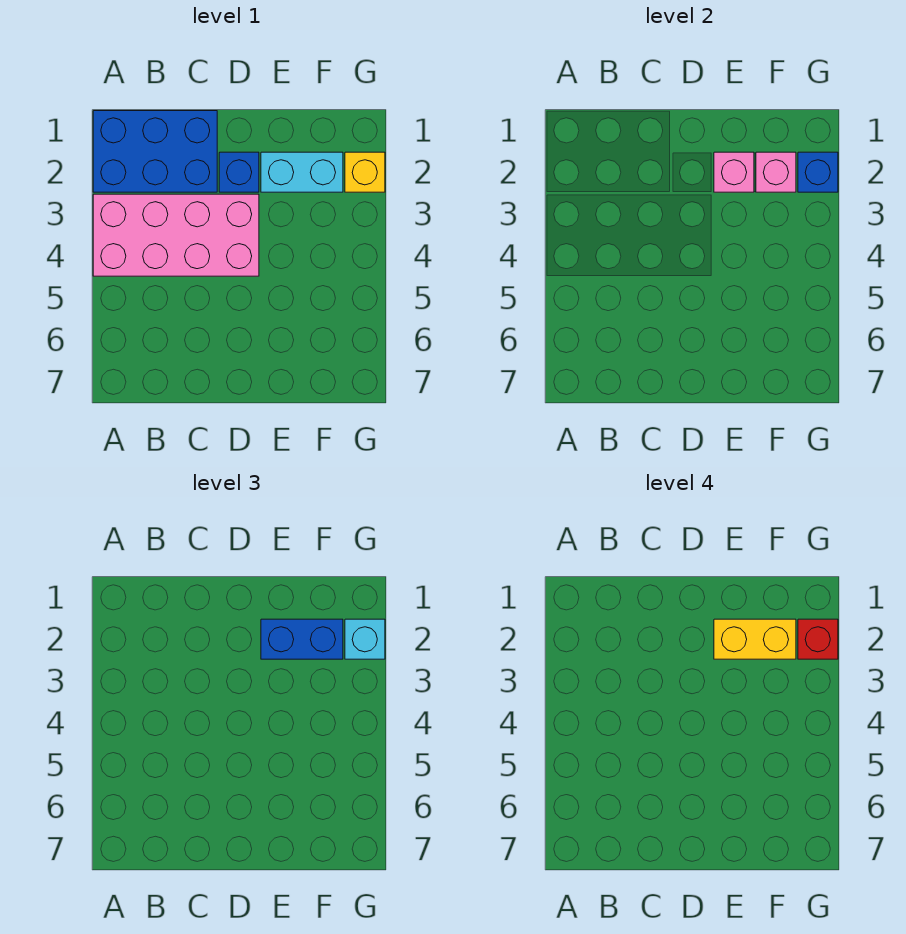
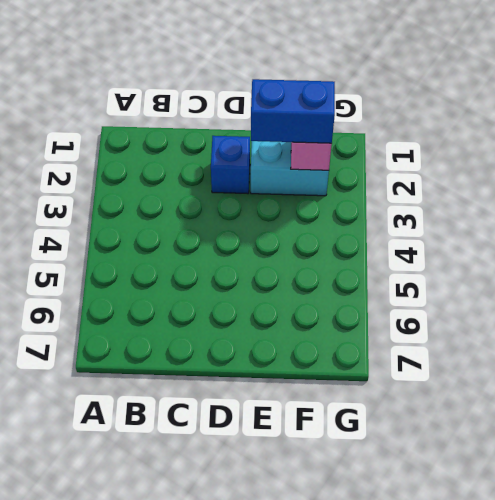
none -> blue brick A1:C2 level 1
none -> pink brick A3:D4 level 1
none -> yellow brick G2 level 1

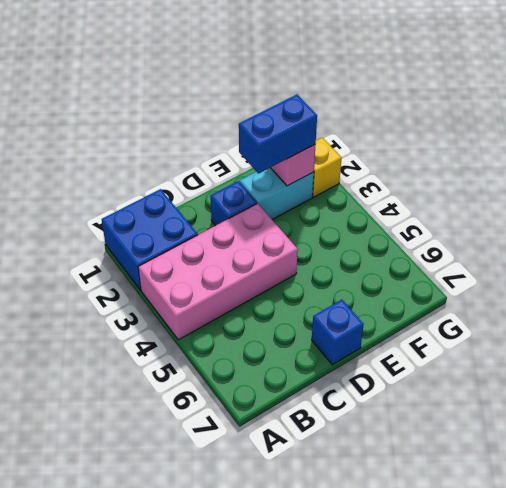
blue brick A1:B2 level 1 -> blue brick A1:C2 level 1
blue brick D7 level 1 -> blue brick G2 level 2
none -> pink brick E2 level 2
none -> cyan brick G2 level 3
none -> yellow brick E2:F2 level 4

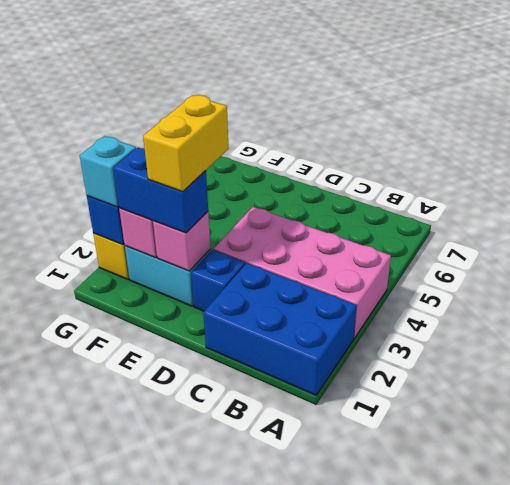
yellow brick E2:E3 level 4 -> yellow brick E2:F2 level 4
none -> red brick G2 level 4

